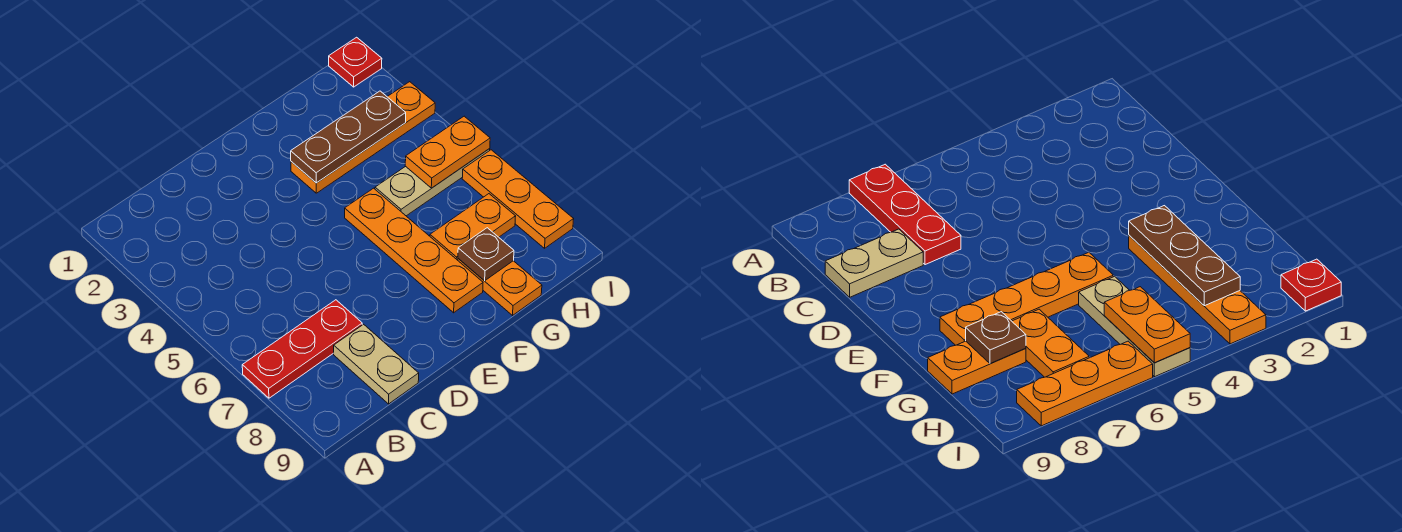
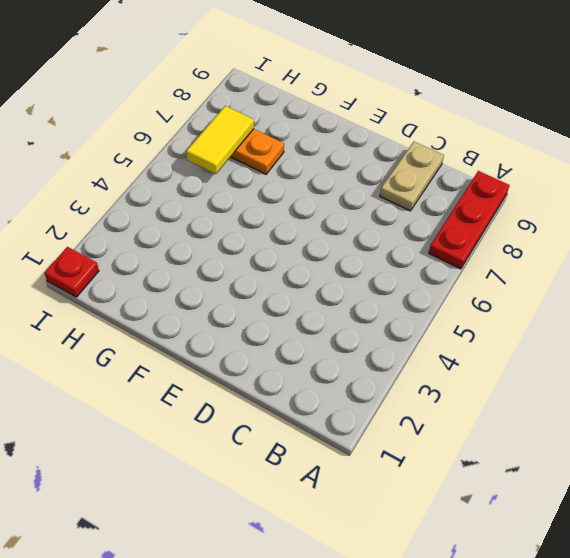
red plate A7:A9 level 1 -> red plate A7:C7 level 1
yellow tile H6:H7 level 2 -> none
none -> orange plate F3:I3 level 1
none -> orange plate F5:F8 level 1
none -> tan plate G5:I5 level 1

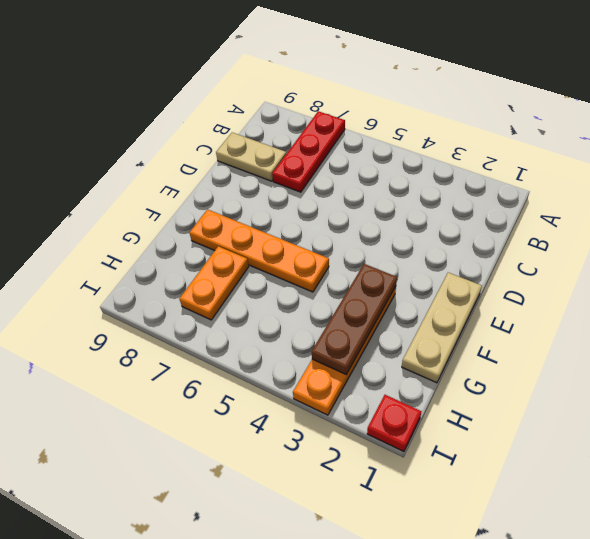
tan plate E1:G1 level 1 -> tan plate G5:I5 level 1
none -> orange plate G8:G9 level 1
none -> orange plate I6:I8 level 1
none -> brown plate G8 level 2

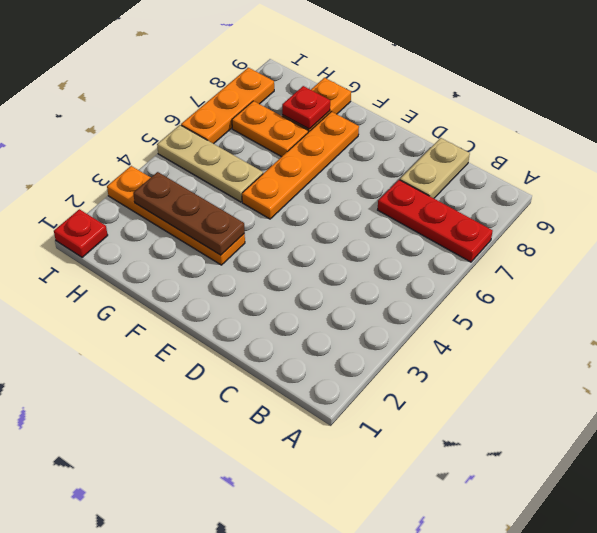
red plate G8 level 2 -> brown plate G8 level 2
none -> orange plate H5:I5 level 2

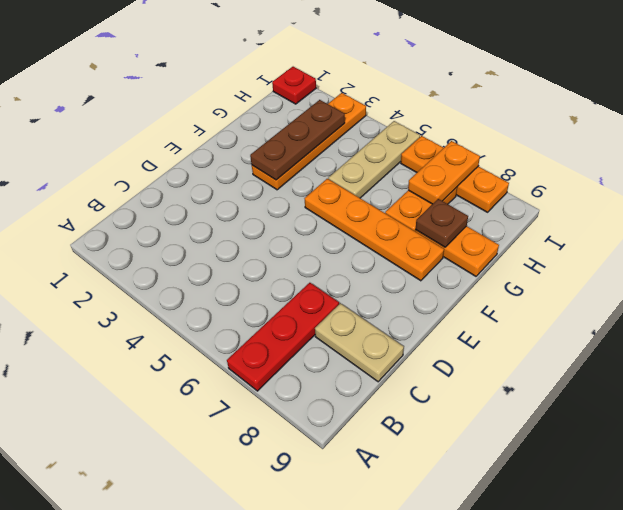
orange plate H7:I7 level 2 -> orange plate H5:I5 level 2

